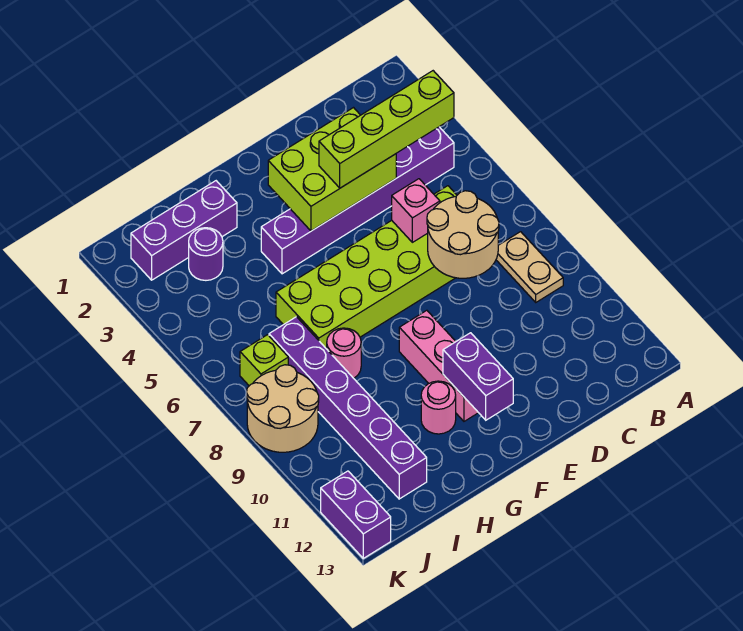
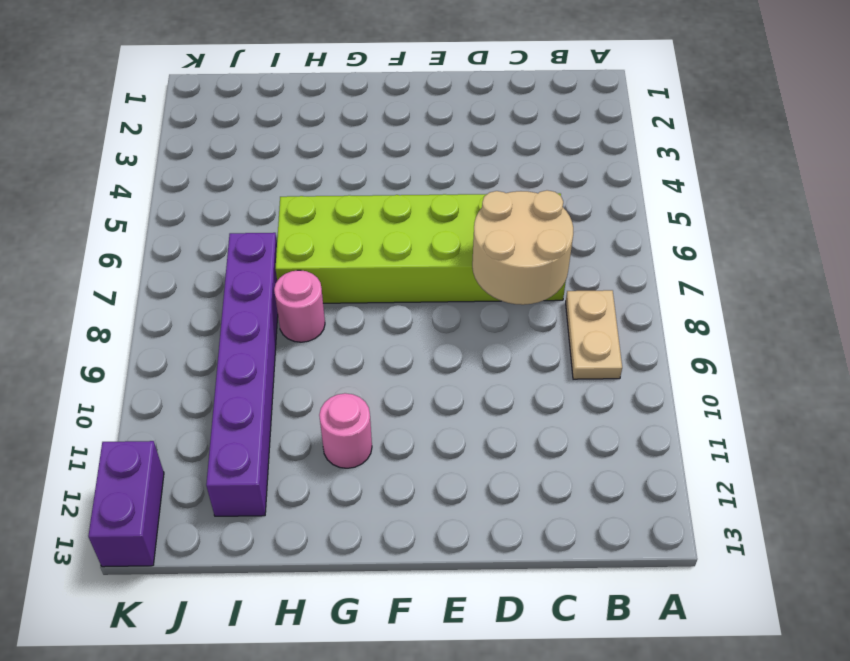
none -> purple brick B4:G4 level 1
none -> pink brick F9:F11 level 1
none -> purple brick H2:J2 level 1

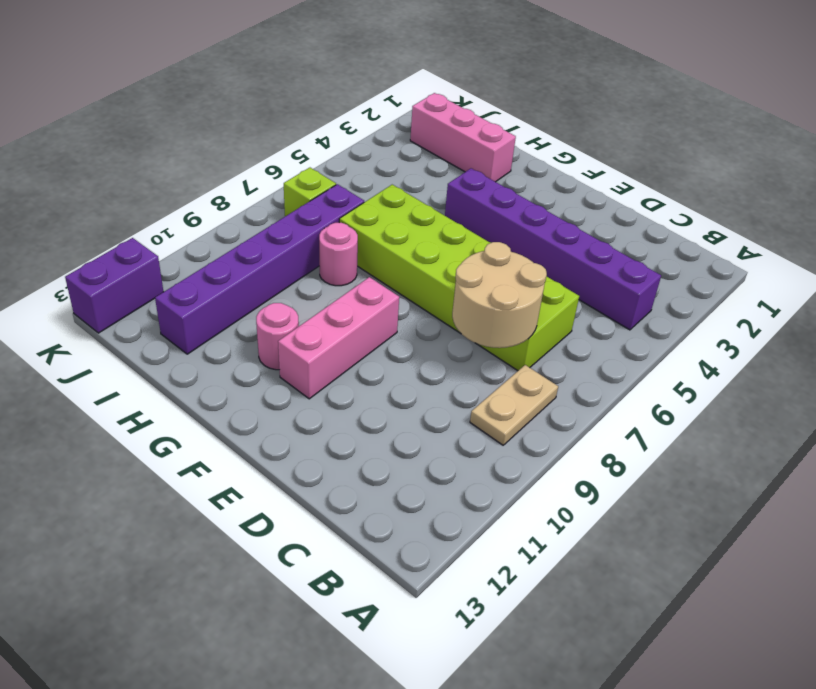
pink brick H2:J2 level 1 -> purple brick H2:J2 level 1
none -> purple round brick I3 level 1
none -> tan round brick J8:K9 level 1
none -> lime brick D3:F4 level 2

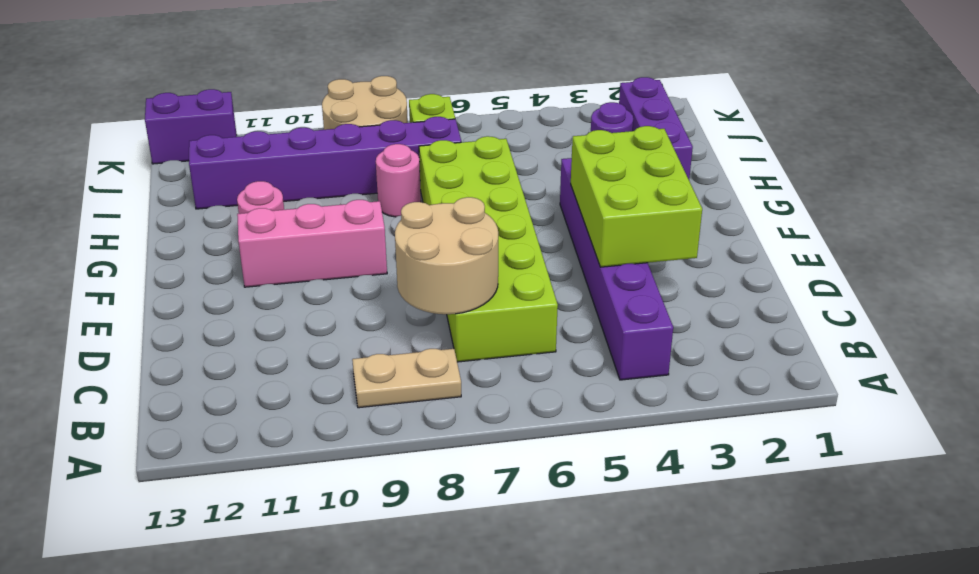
none -> pink brick D6 level 2
none -> purple brick F11:F12 level 2
none -> lime brick B4:E4 level 3

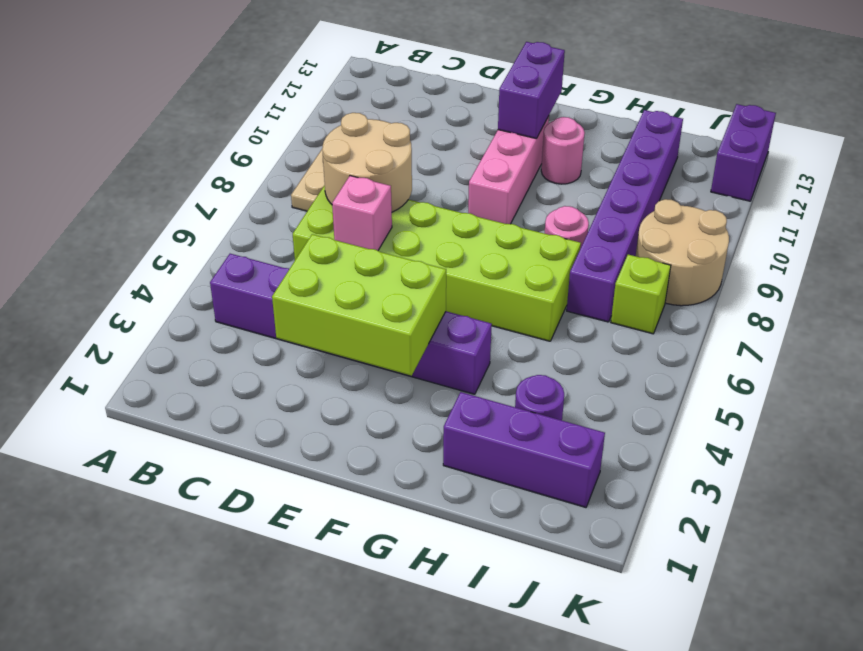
none -> lime brick B4:E4 level 3

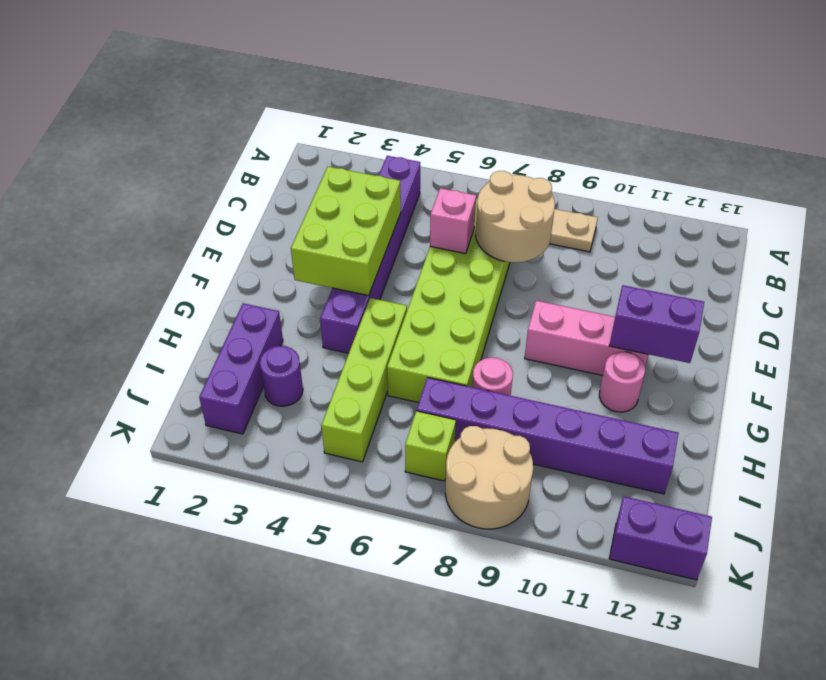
lime brick G5:J5 level 1 -> lime brick B4:E4 level 3

